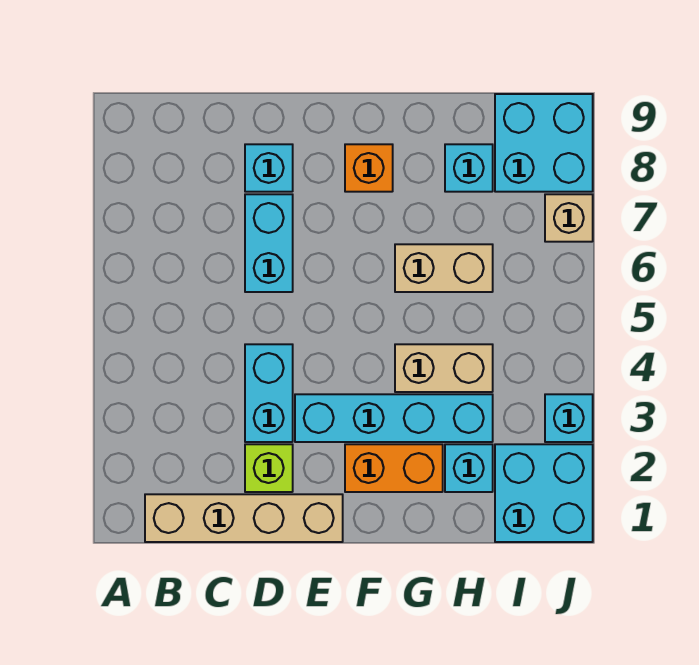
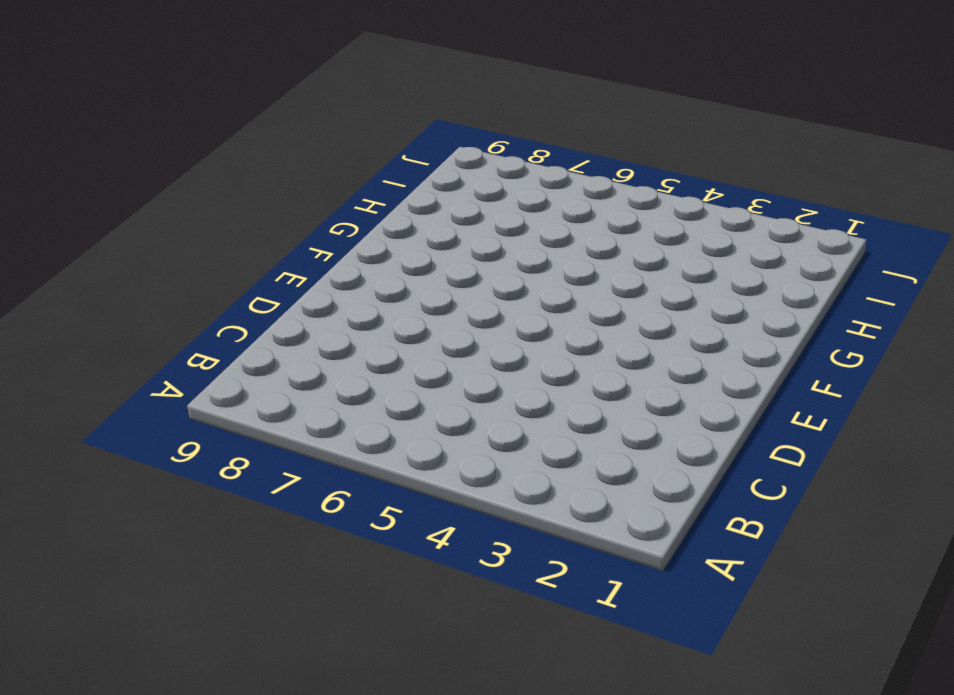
none -> tan brick B1:E1 level 1
none -> lime brick D2 level 1
none -> cyan brick D3:D4 level 1

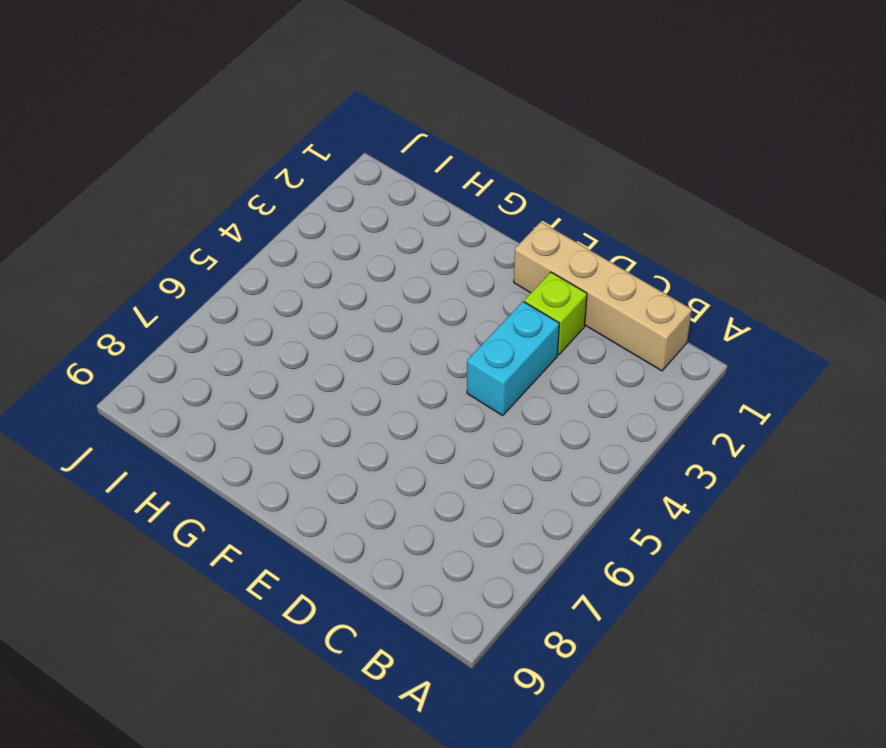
none -> cyan brick D6:D7 level 1
none -> cyan brick D8 level 1
none -> cyan brick E3:H3 level 1

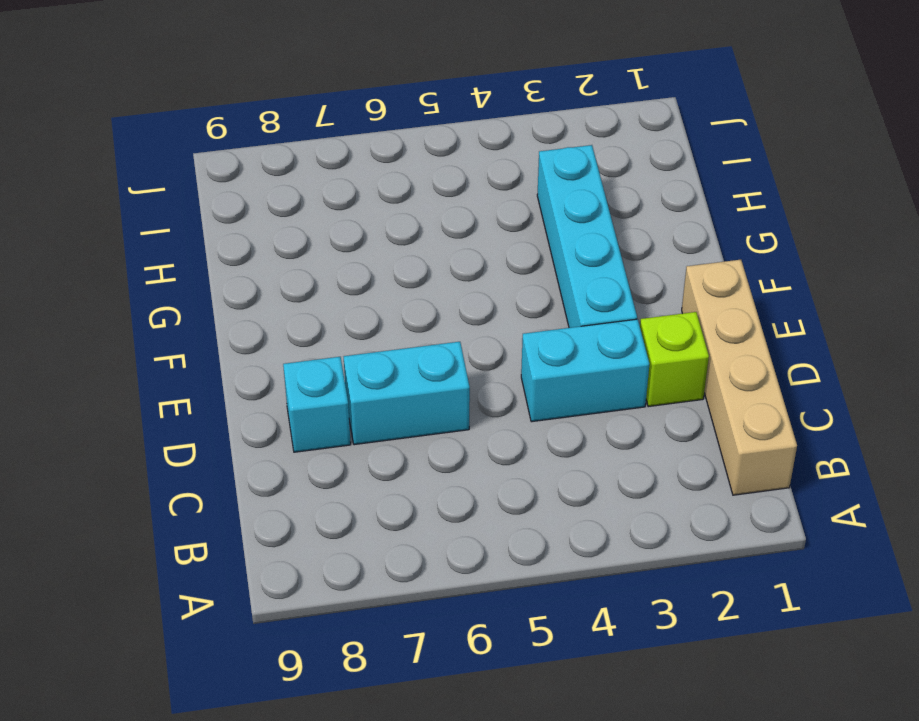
none -> orange brick F2:G2 level 1
none -> orange brick F8 level 1
none -> tan brick G4:H4 level 1

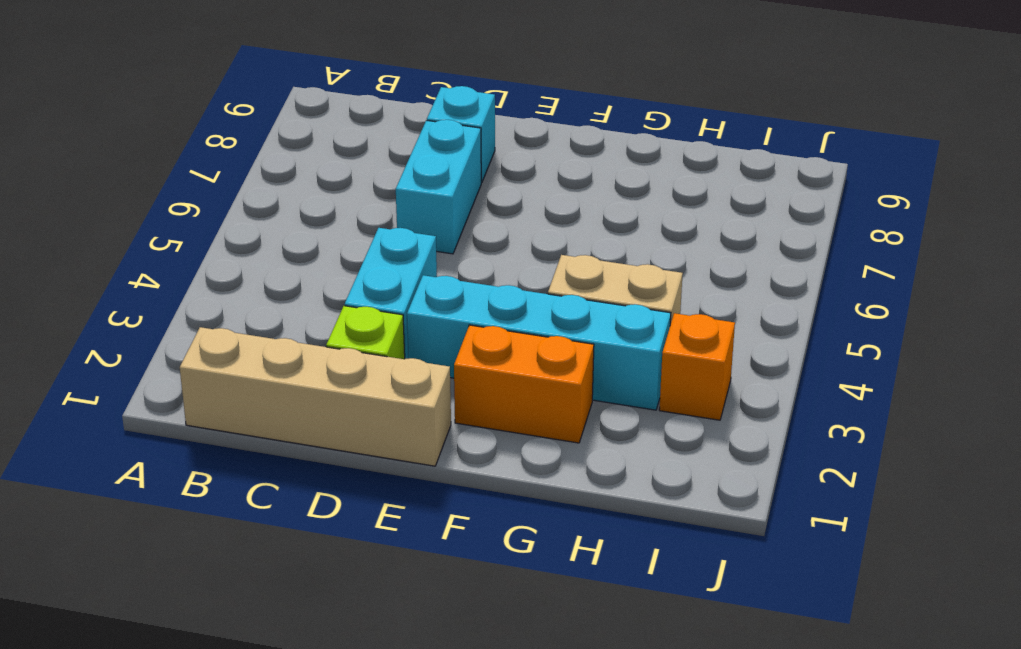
orange brick I3 level 1 -> orange brick F8 level 1
none -> tan brick G6:H6 level 1
none -> cyan brick H2 level 1
none -> cyan brick H8 level 1

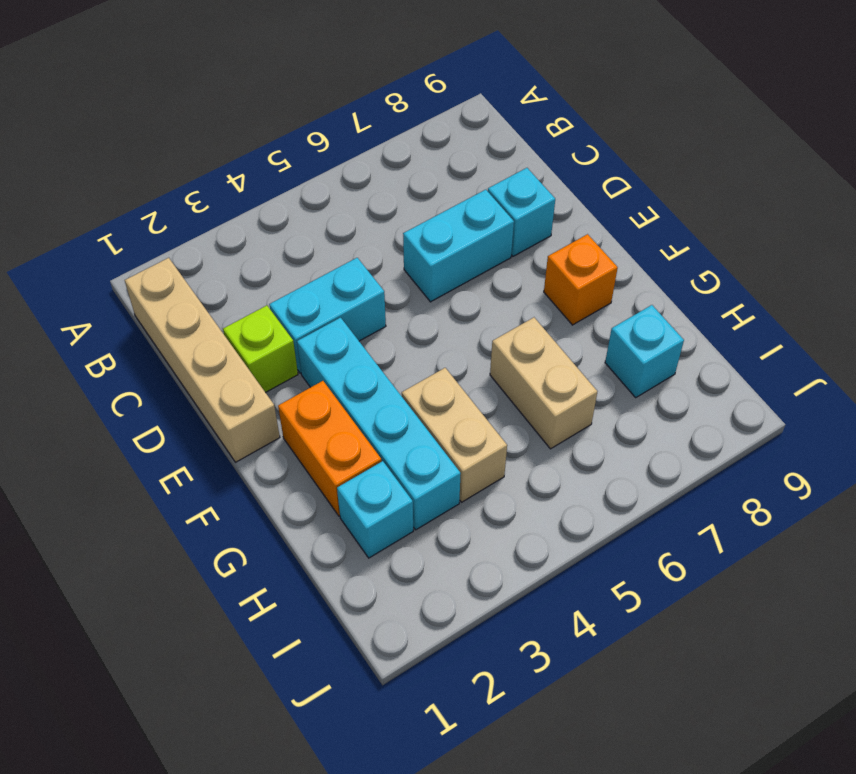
none -> cyan brick I1:J2 level 1
none -> cyan brick I8:J9 level 1
none -> cyan brick J3 level 1

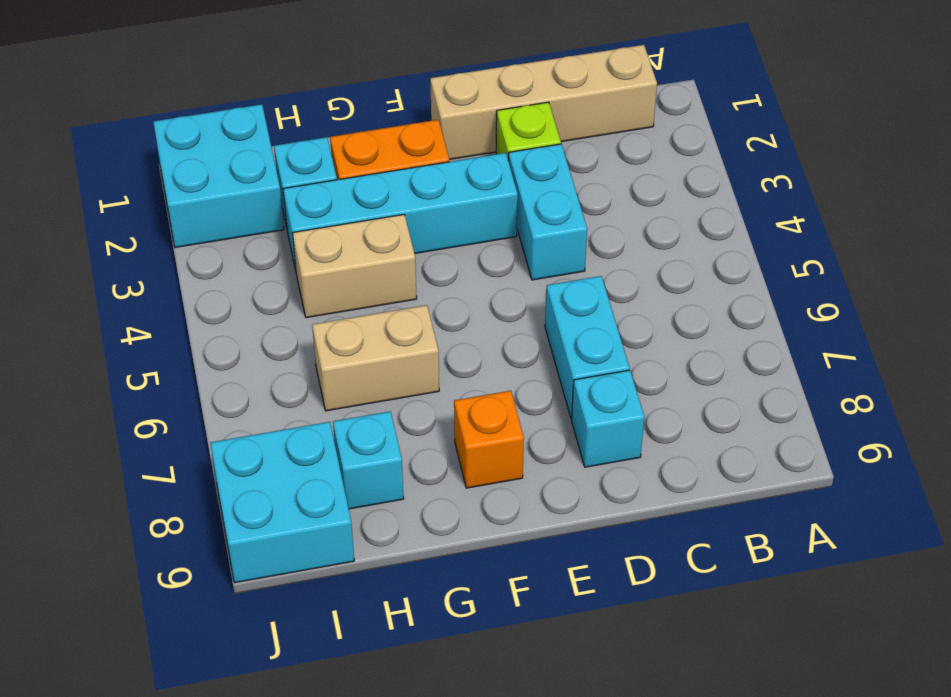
none -> cyan brick J3 level 1
none -> tan brick J7 level 1

